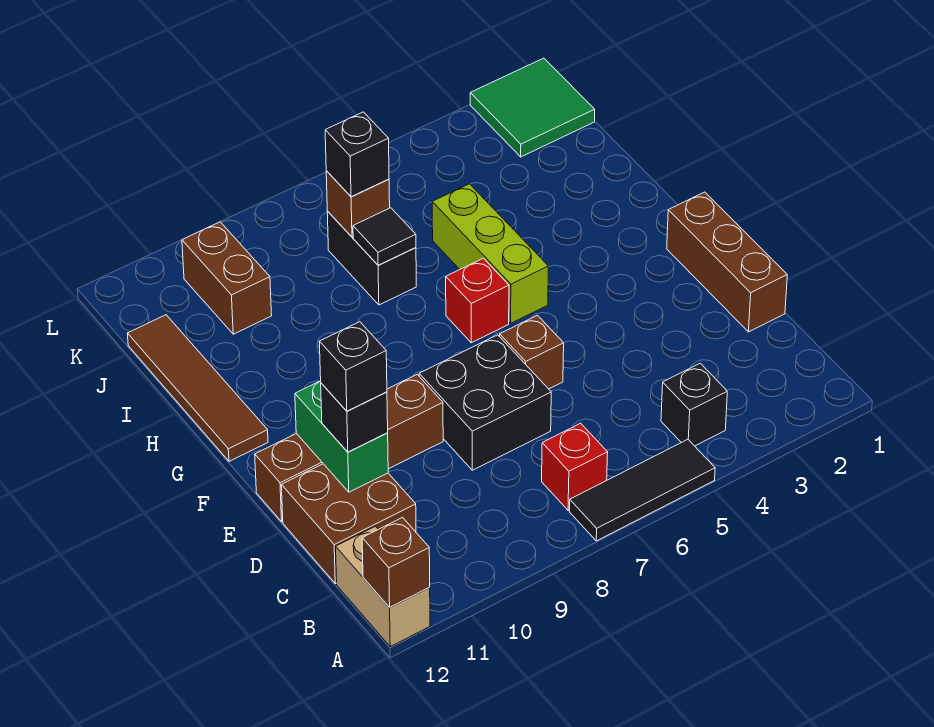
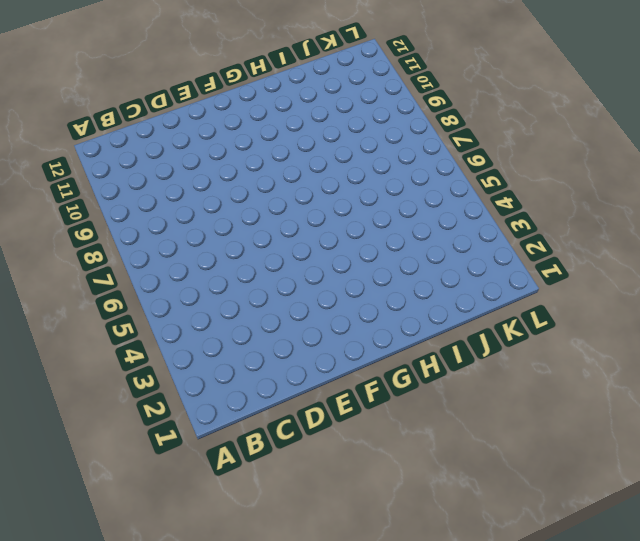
none -> black tile A5:A7 level 1
none -> tan brick A12:B12 level 1
none -> black brick B4 level 1

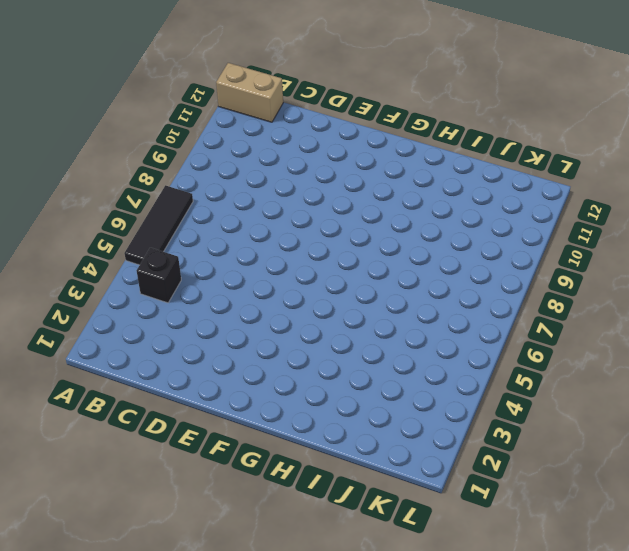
none -> red brick B7 level 1
none -> brown brick C11:D12 level 1
none -> brown brick D1:F1 level 1

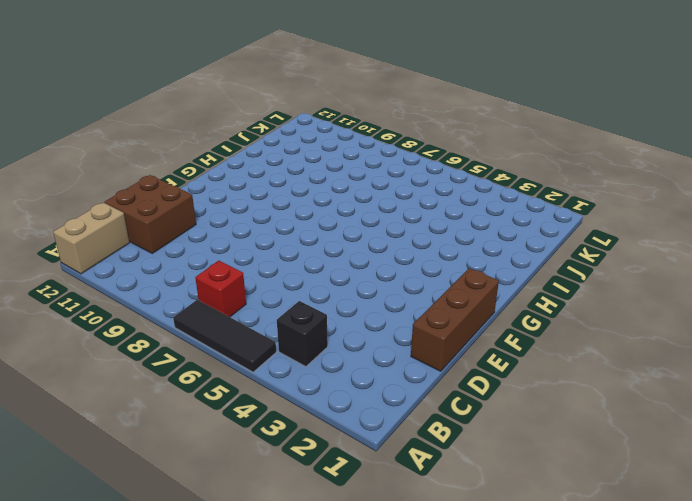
none -> black brick D7:E8 level 1
none -> brown brick E6 level 1
none -> brown brick E9:E12 level 1

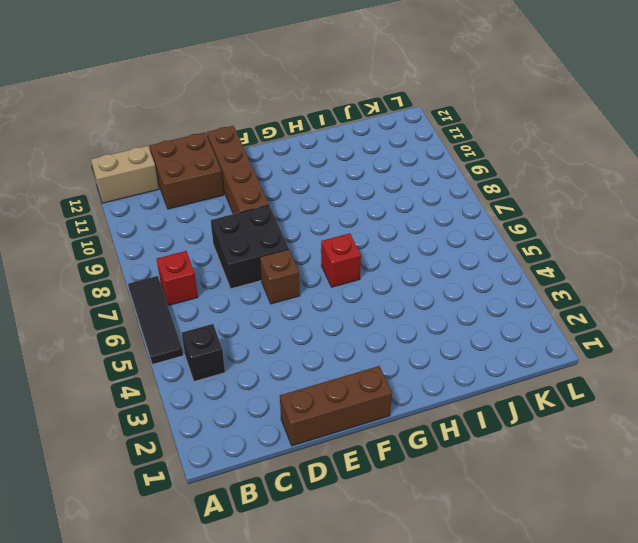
none -> lime brick G5:I5 level 1
none -> brown tile G12:J12 level 1
none -> black brick I7:J7 level 1

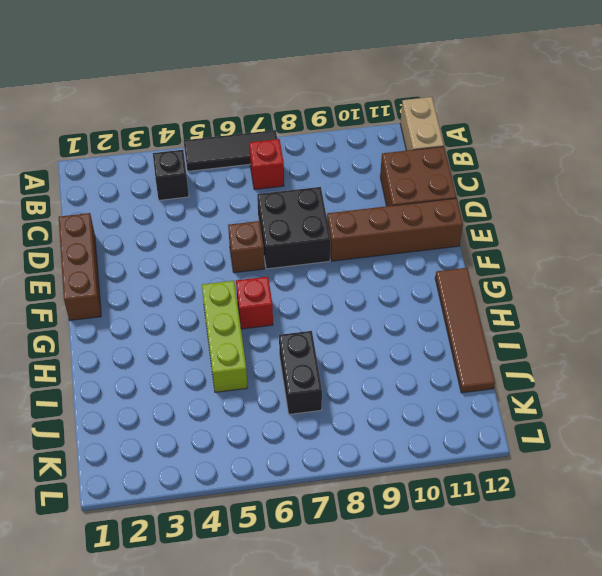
none -> brown brick J10:K10 level 1
none -> green tile K1:L2 level 1
none -> brown brick A12 level 2

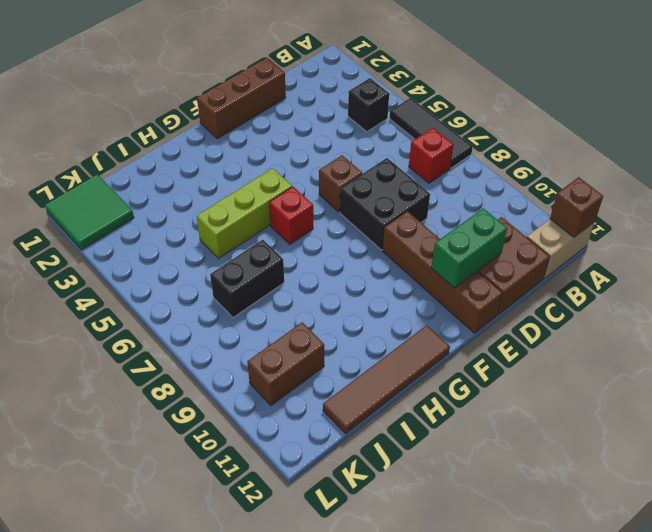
none -> black tile I7 level 2
none -> brown brick J7 level 2
none -> black brick D11 level 3

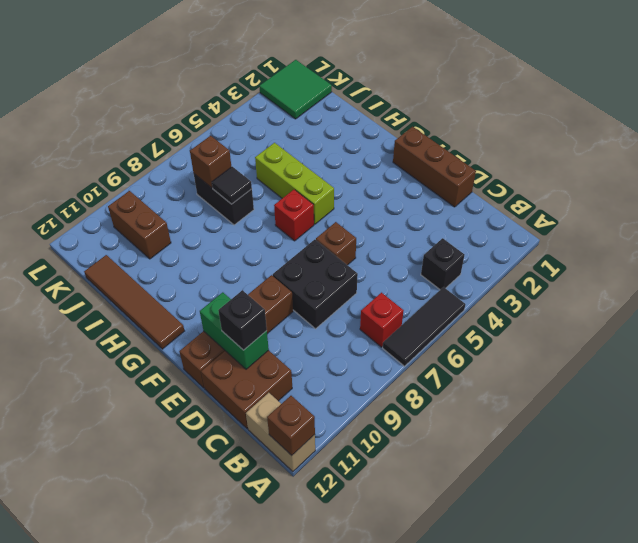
none -> black brick J7 level 3
none -> black brick D11 level 4

